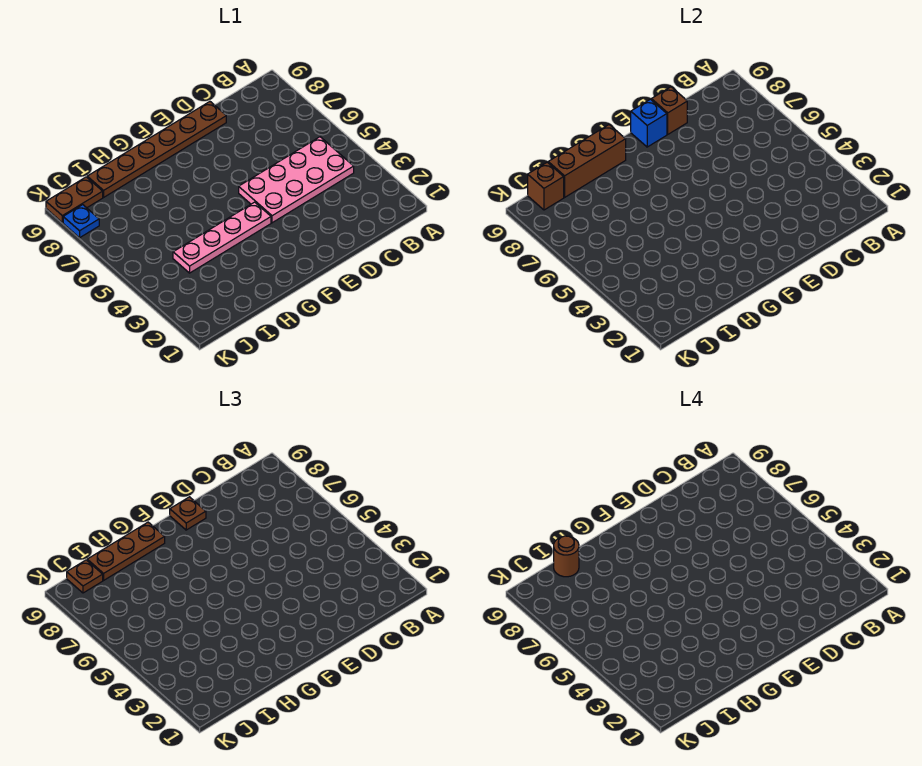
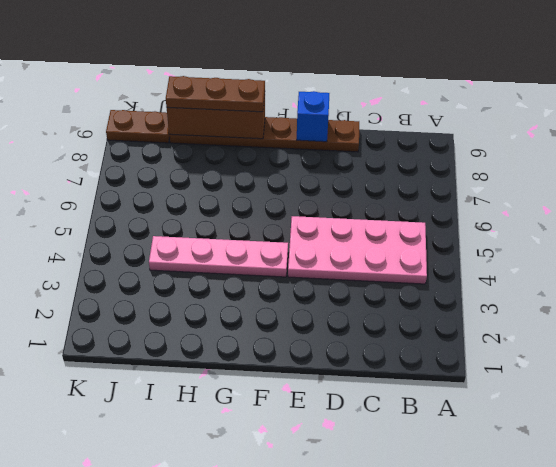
none -> blue plate K8 level 1
none -> brown brick D9 level 2
none -> brown brick J9 level 2

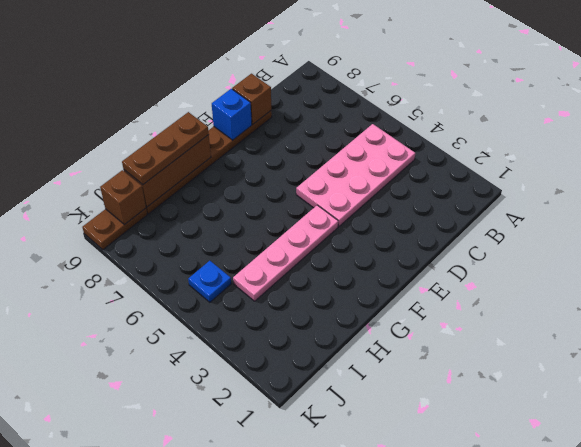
blue plate J5 level 1 -> blue plate K8 level 1
none -> brown plate E9 level 3
none -> brown plate J9 level 3
none -> brown round brick I9 level 4

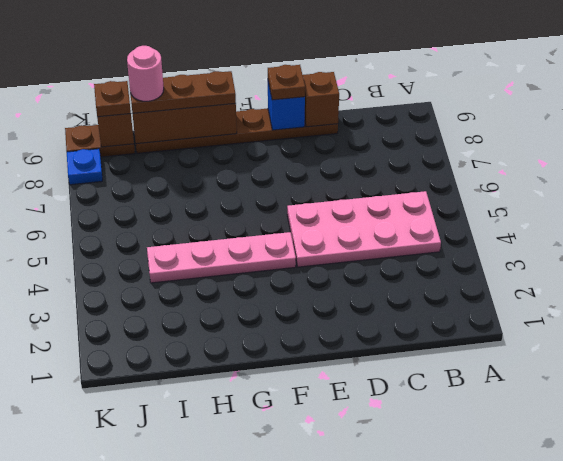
pink round brick I9 level 4 -> brown round brick I9 level 4

